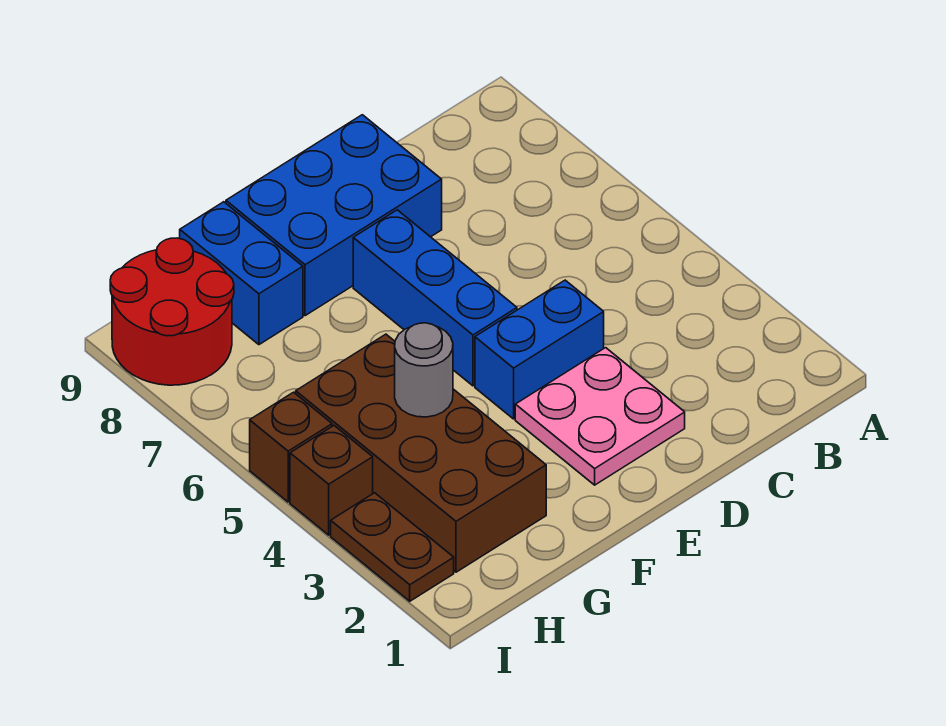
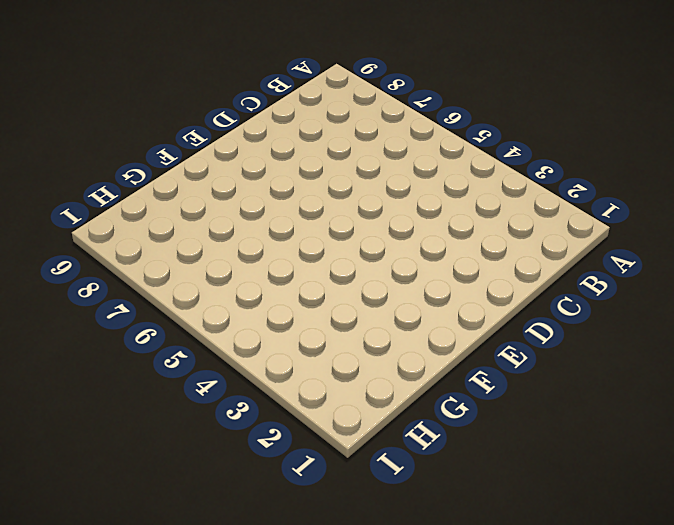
none -> pink plate D2:E3 level 1
none -> blue brick D4:E4 level 1

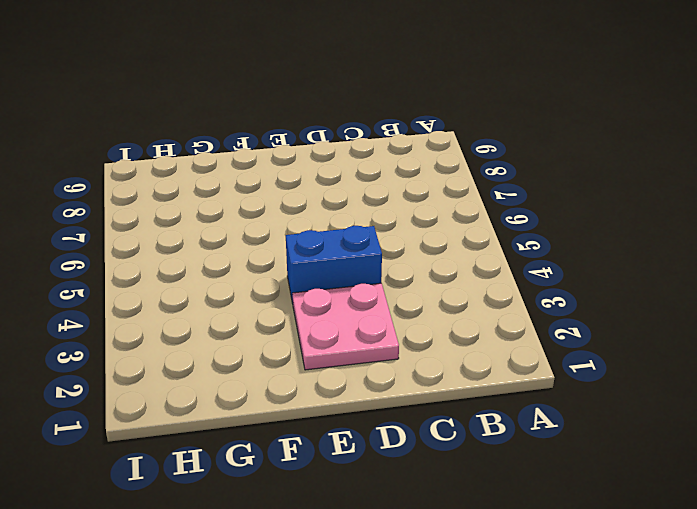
none -> blue brick D8:F9 level 1
none -> blue brick E5:E7 level 1

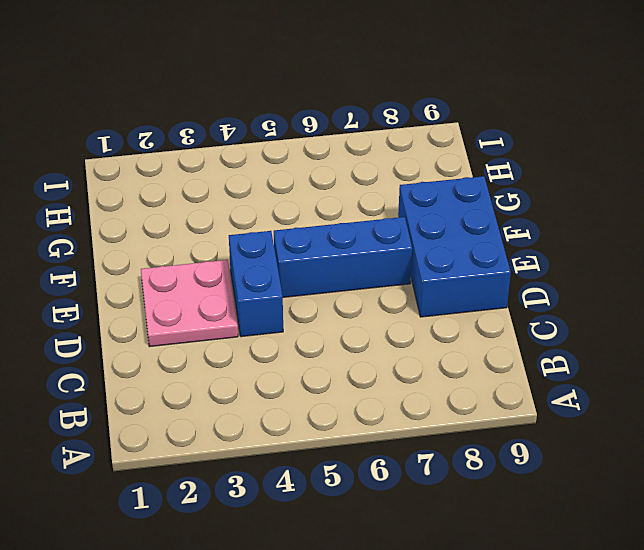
none -> brown brick G2:H5 level 1
none -> blue brick G8:G9 level 1

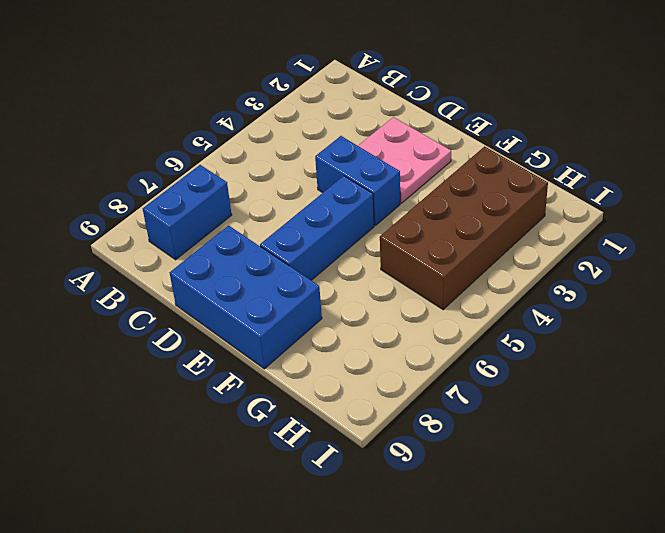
blue brick B7:B8 level 1 -> blue brick G8:G9 level 1
none -> red round brick H8:I9 level 1
none -> brown plate I2:I3 level 1

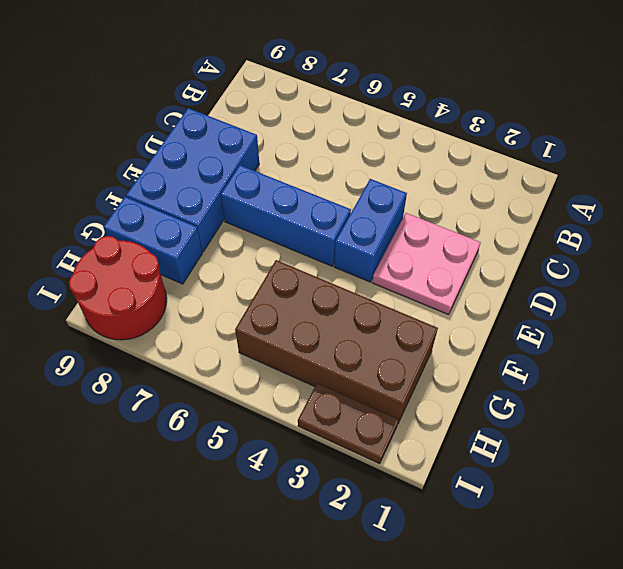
none -> brown brick I4 level 1
none -> brown brick I5 level 1

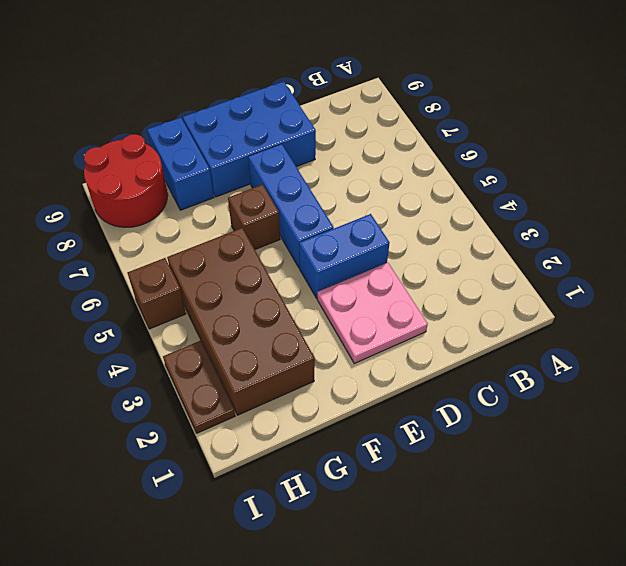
brown brick F6 level 1 -> brown brick I4 level 1
none -> grey round brick G4 level 2

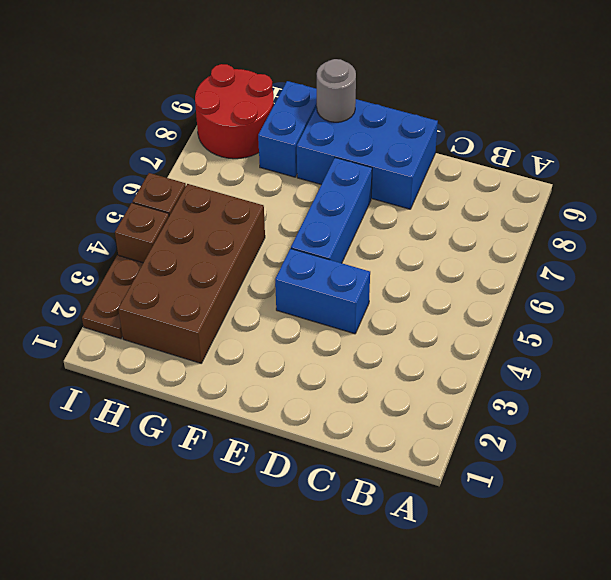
grey round brick F9 level 2 -> grey round brick G4 level 2
none -> pink plate D2:E3 level 1

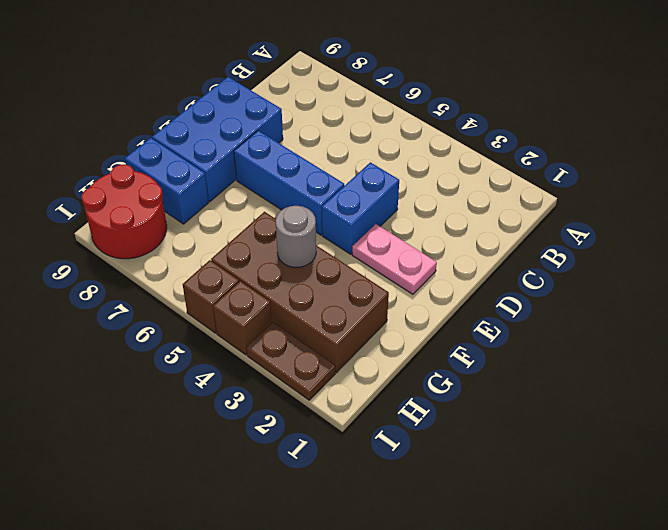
pink plate E2:E3 level 1 -> pink plate D2:E3 level 1

